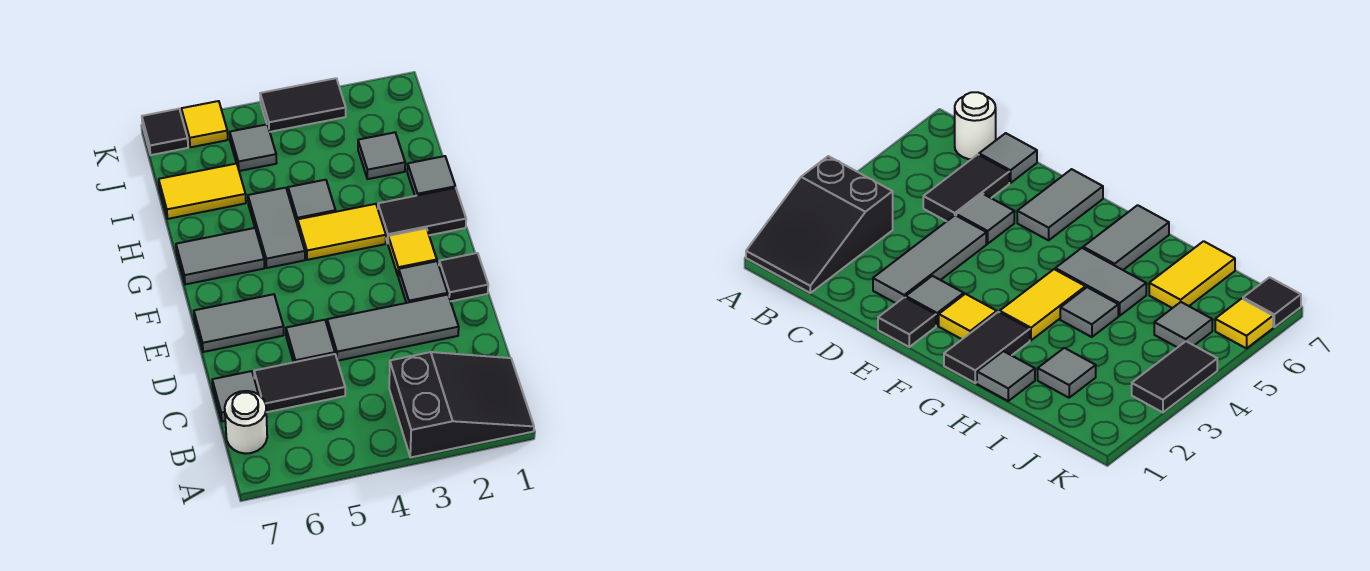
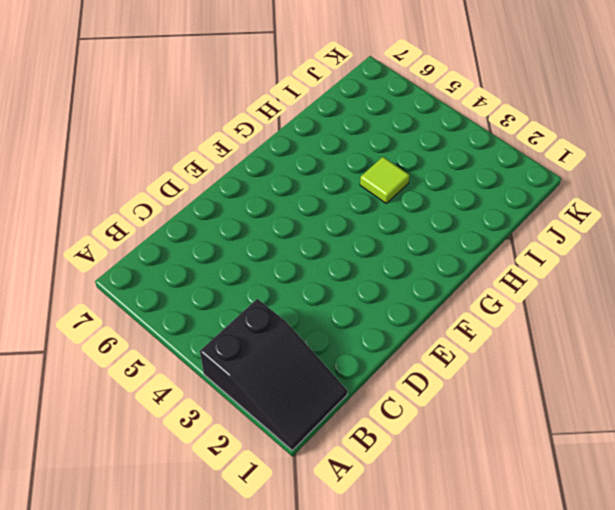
lime tile H4 level 1 -> grey tile H4 level 1
none -> white round brick B7 level 1
none -> black tile C5:C6 level 1
none -> grey tile C7 level 1

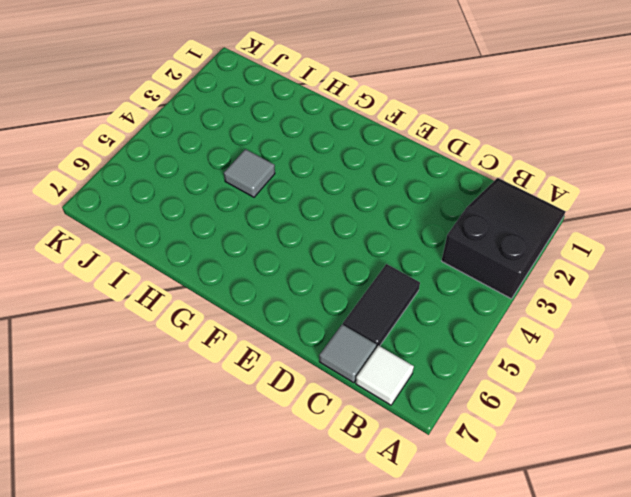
white tile B7 level 1 -> white round brick B7 level 1
none -> grey tile D2:D4 level 1
none -> grey tile D5 level 1
none -> black tile E1 level 1

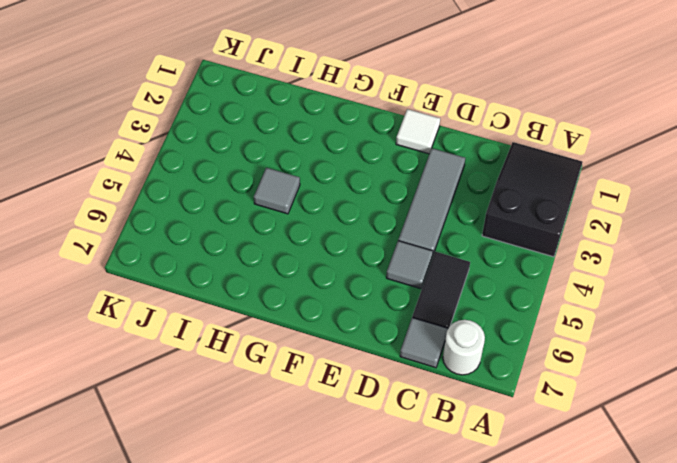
white tile E1 level 1 -> black tile E1 level 1
none -> grey tile E2 level 1
none -> grey tile E6:E7 level 1
none -> yellow tile F2 level 1

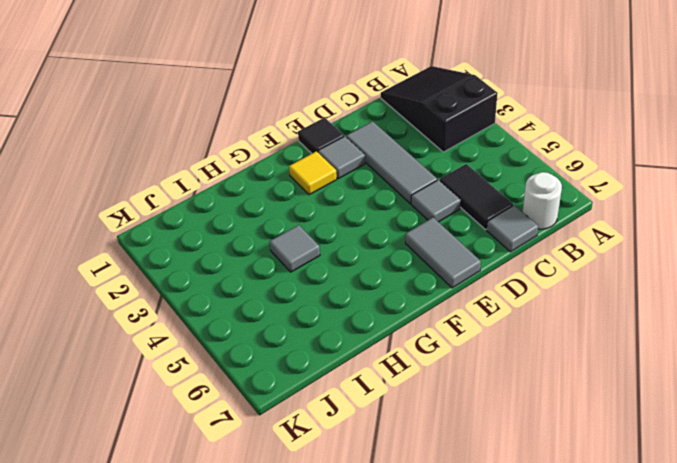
none -> black tile G1:G2 level 1
none -> yellow tile G3:G4 level 1
none -> grey tile G5:H5 level 1

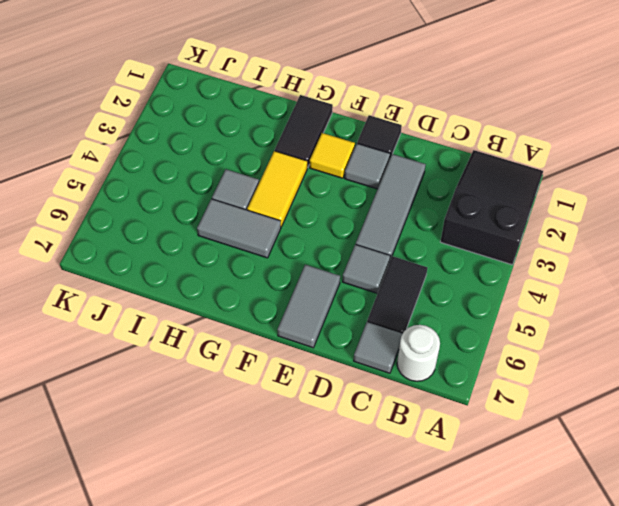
none -> grey tile G6:G7 level 1
none -> grey tile H1 level 1
none -> grey tile I2 level 1

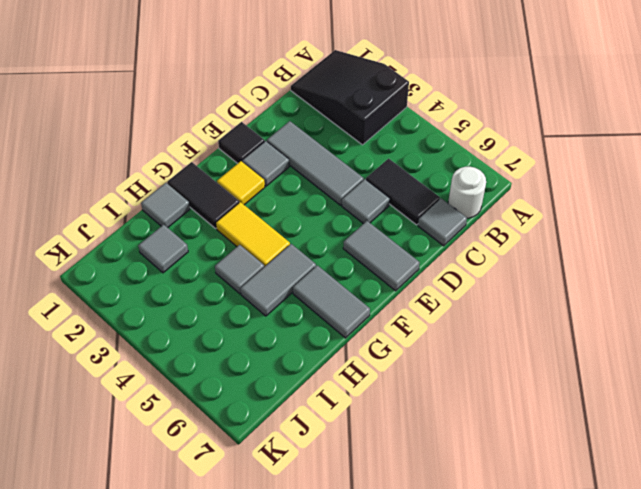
none -> yellow tile I6:I7 level 1
none -> grey tile J5 level 1
none -> black tile K3:K4 level 1

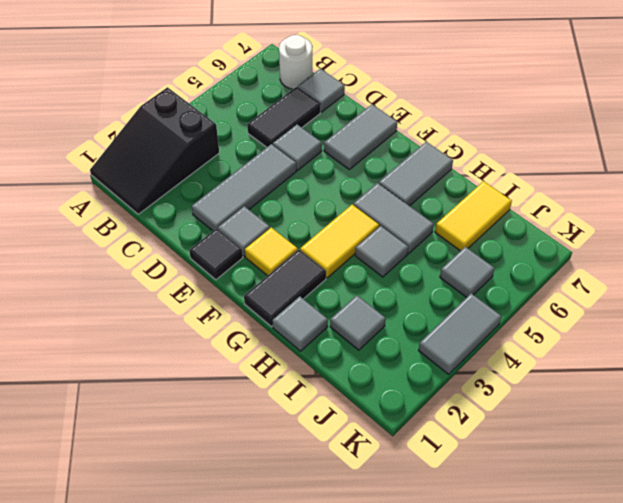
grey tile K3:K4 level 1 -> black tile K3:K4 level 1
none -> yellow tile K6 level 1
none -> black tile K7 level 1

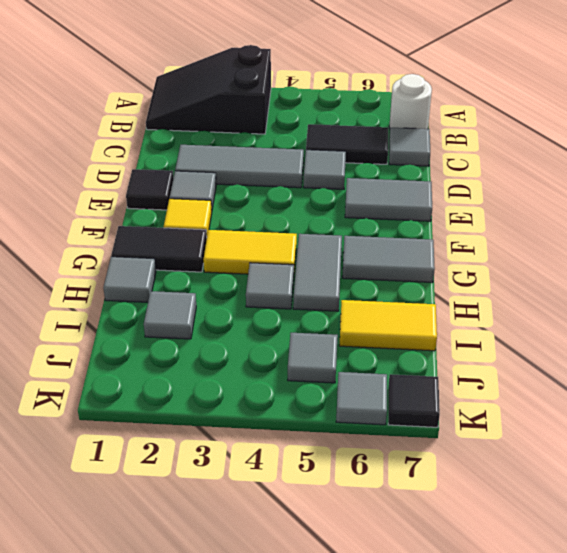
grey tile K6 level 1 -> yellow tile K6 level 1
none -> black tile K3:K4 level 1

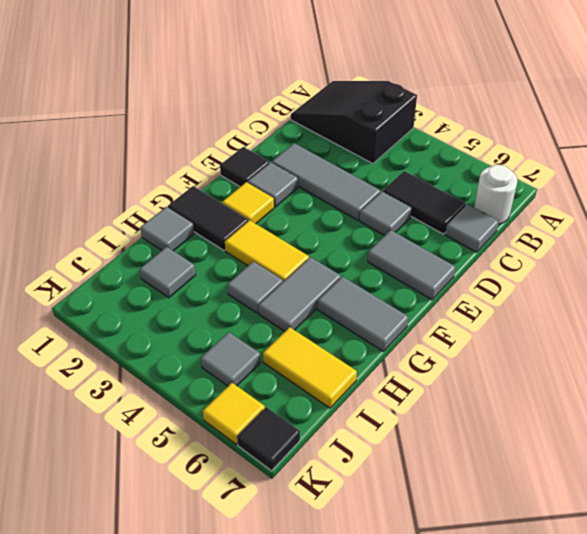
none -> black tile K3:K4 level 1

